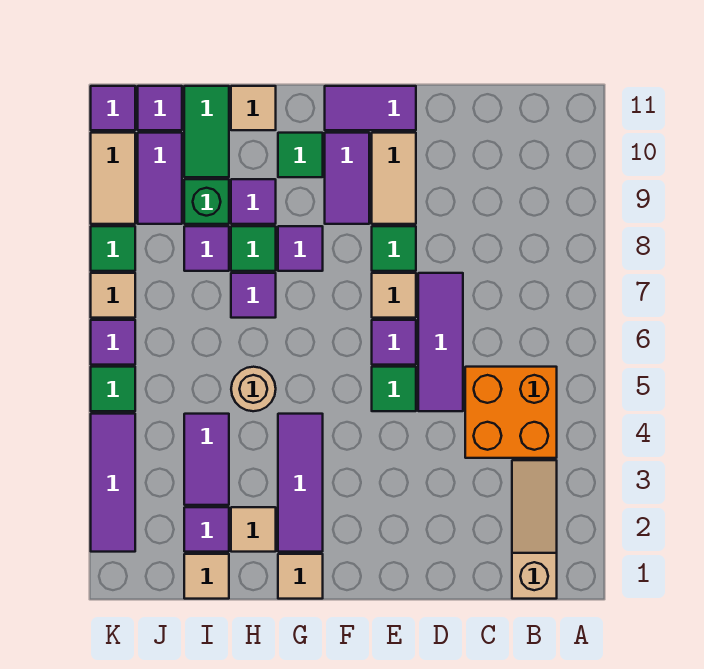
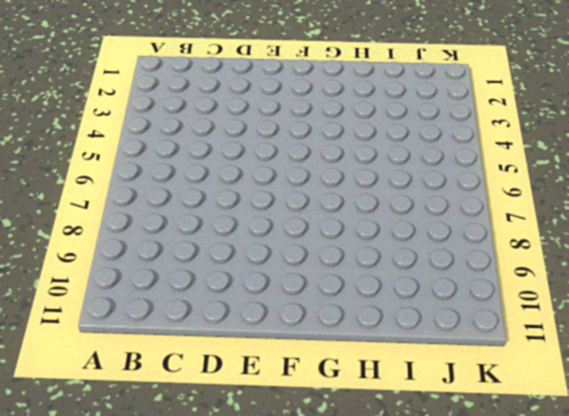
none -> tan slope B1:B3 level 1 top 1
none -> orange brick B4:C5 level 1
none -> purple tile D5:D7 level 1
none -> green tile E5 level 1

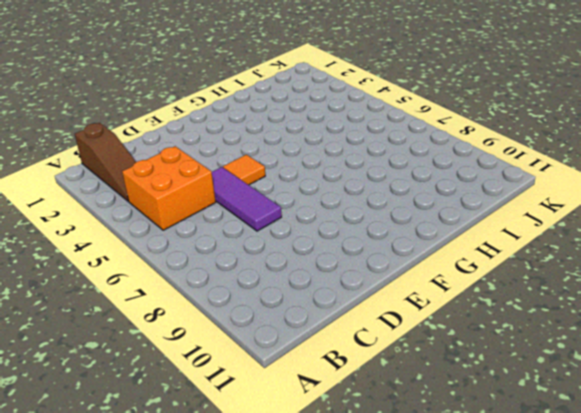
brown slope B1:B3 level 1 top 1 -> tan slope B1:B3 level 1 top 1
orange tile E5 level 1 -> green tile E5 level 1
none -> purple tile E6 level 1
none -> tan tile E7 level 1
none -> green tile E8 level 1
none -> tan tile E9:E10 level 1

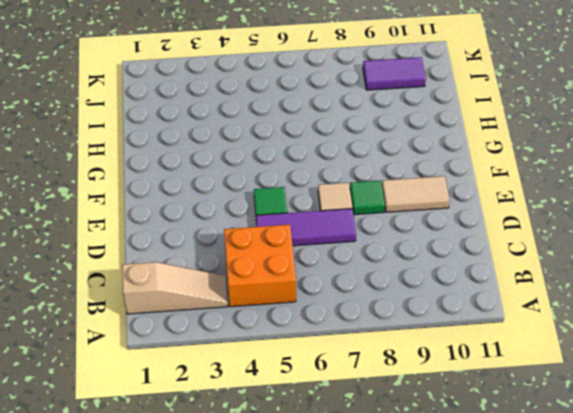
none -> purple tile E6 level 1
none -> purple tile E11:F11 level 1
none -> purple tile F9:F10 level 1
none -> tan tile G1 level 1

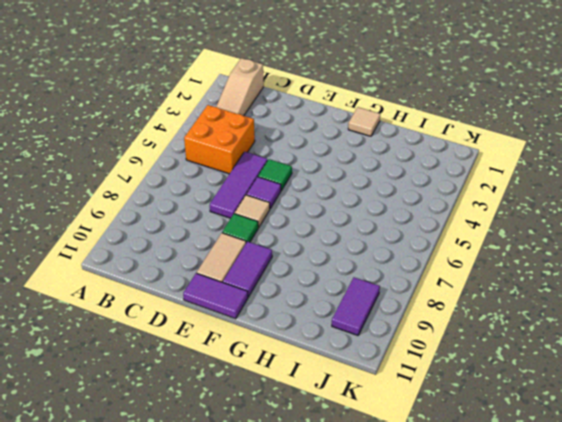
none -> purple tile G2:G4 level 1
none -> purple tile G8 level 1
none -> green tile G10 level 1
none -> tan tile H2 level 1

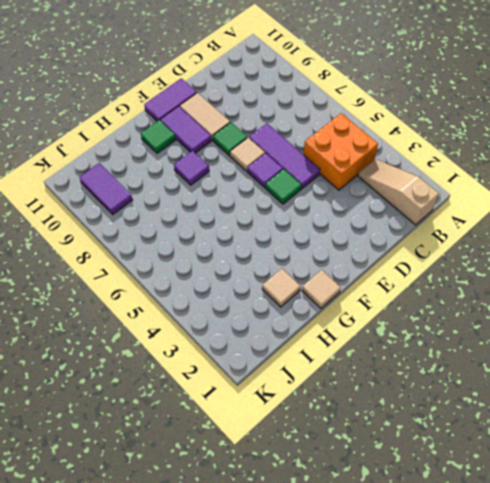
none -> purple tile G2:G4 level 1
none -> tan round brick H5 level 1
none -> purple tile H7 level 1
none -> green tile H8 level 1

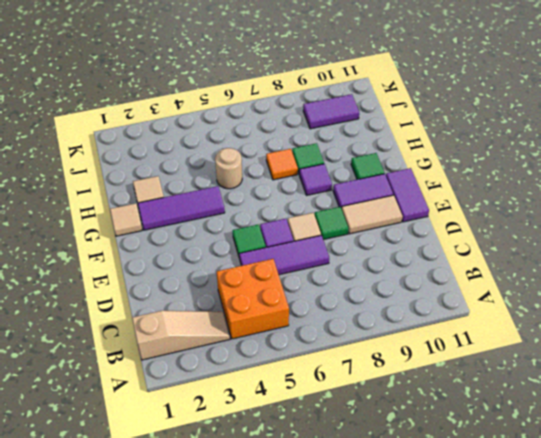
orange tile H7 level 1 -> purple tile H7 level 1
none -> purple tile H9 level 1
none -> tan tile H11 level 1
none -> tan tile I1 level 1
none -> purple tile I2 level 1

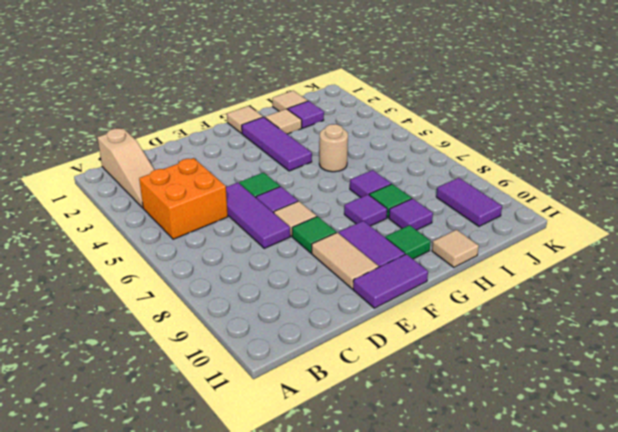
none -> purple tile I3:I4 level 1
none -> purple tile I8 level 1
none -> green brick I9 level 1
none -> green tile I10:I11 level 1

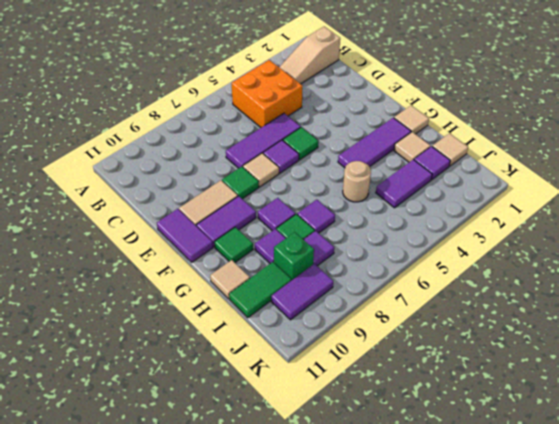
none -> purple tile J11 level 1
none -> purple tile K2:K4 level 1
none -> green tile K5 level 1
none -> purple tile K6 level 1

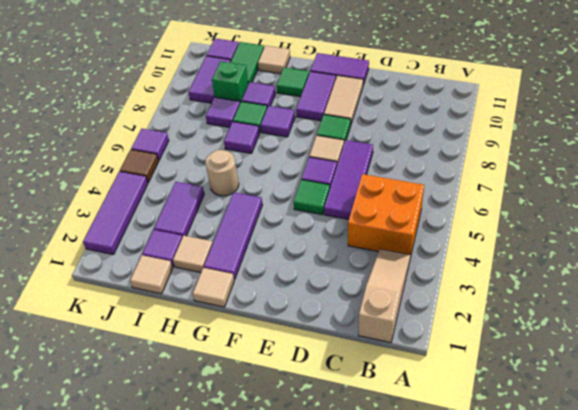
brown tile K5 level 1 -> green tile K5 level 1
none -> tan tile K7 level 1
none -> green tile K8 level 1
none -> tan tile K9:K10 level 1
none -> purple tile K11 level 1

